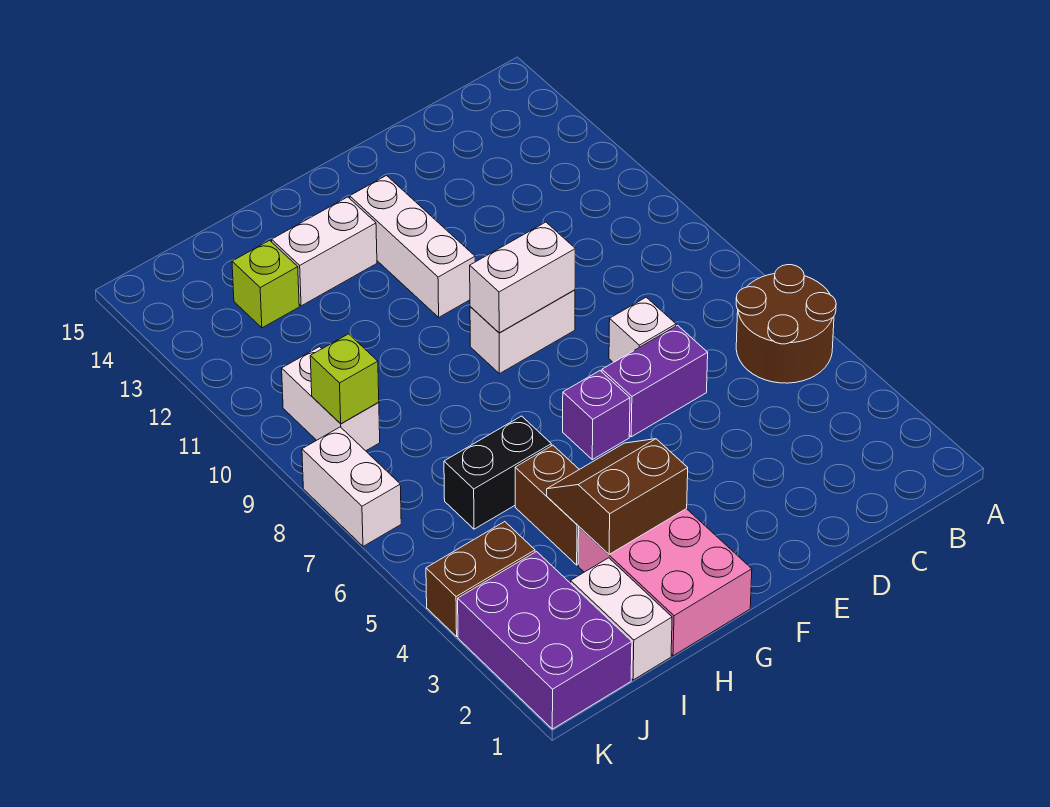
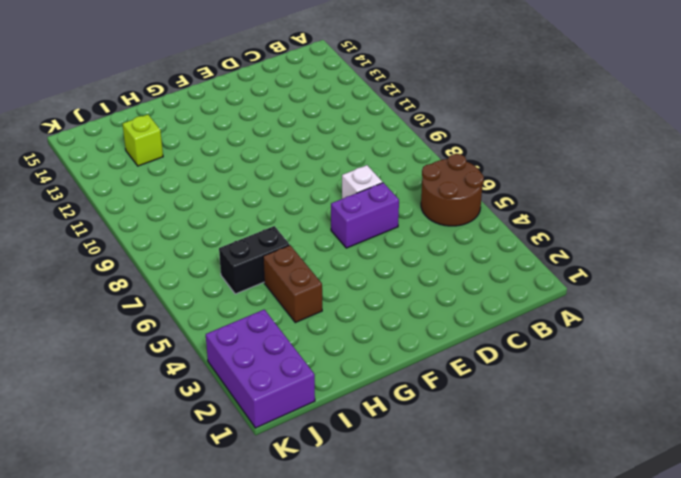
none -> white brick E9:F9 level 1
none -> purple brick F6 level 1
none -> white brick F11:F13 level 1

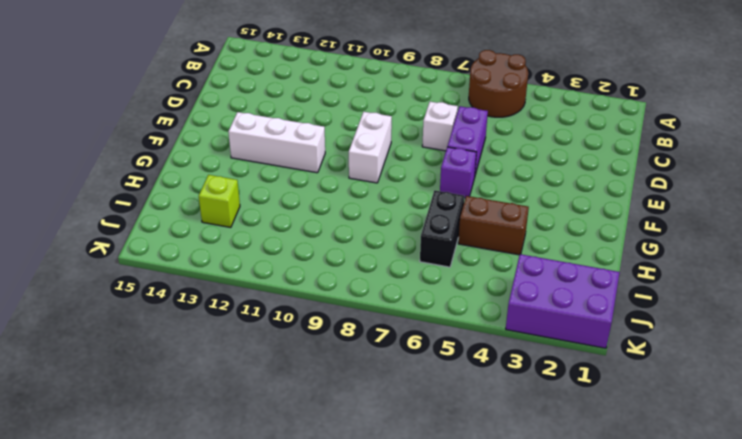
none -> pink brick G1:H3 level 1
none -> white brick G13:H13 level 1
none -> white brick I1:I2 level 1

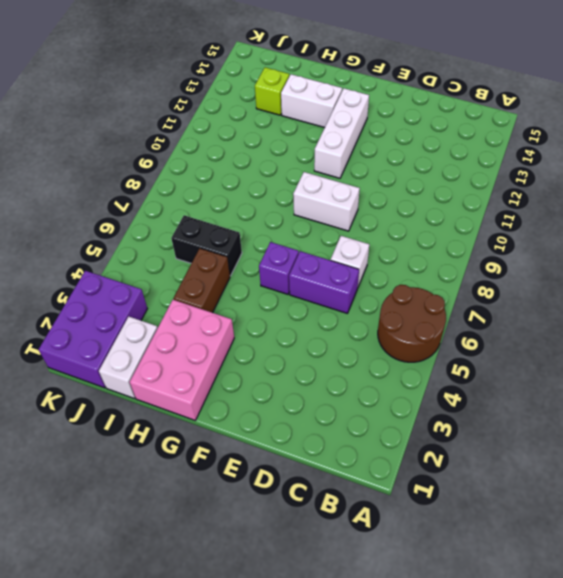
none -> brown brick J4:K4 level 1
none -> white brick J9:J10 level 1
none -> white brick K7:K8 level 1

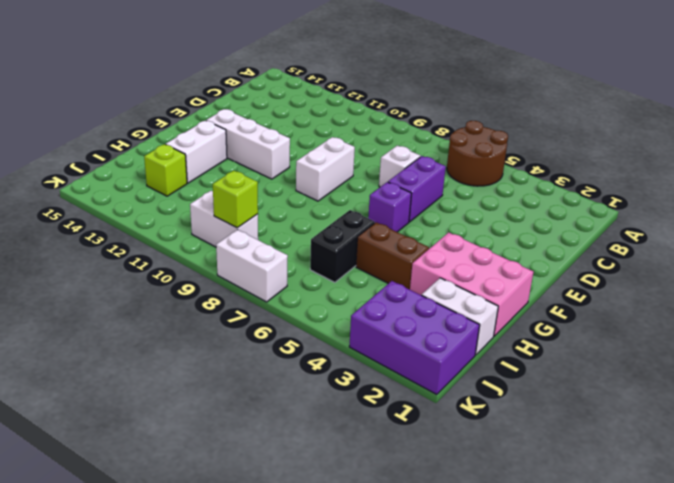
none -> brown brick J4:K4 level 1
none -> white brick E9:F9 level 2
none -> brown slope G3:H4 level 2 top 3

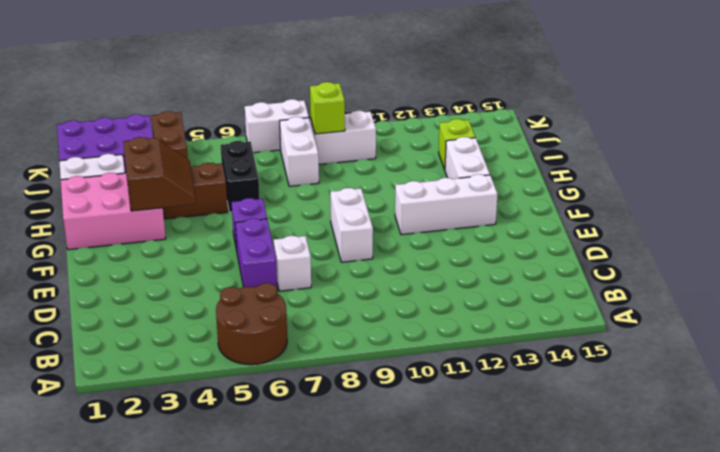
white brick I8:J8 level 1 -> white brick E9:F9 level 2

